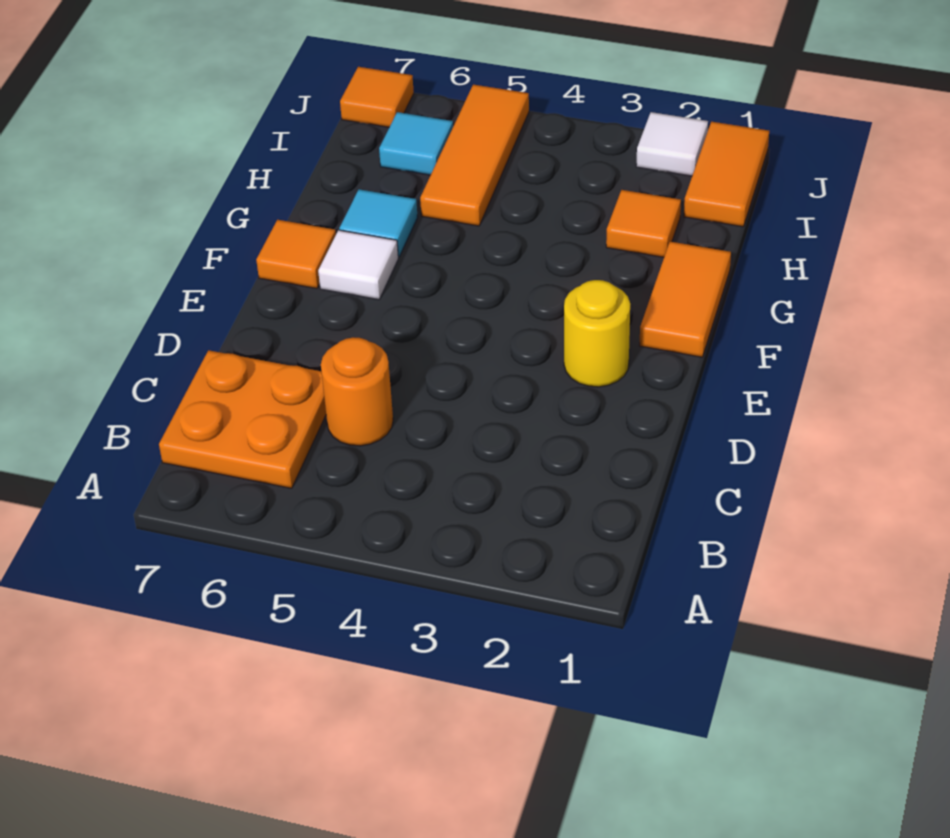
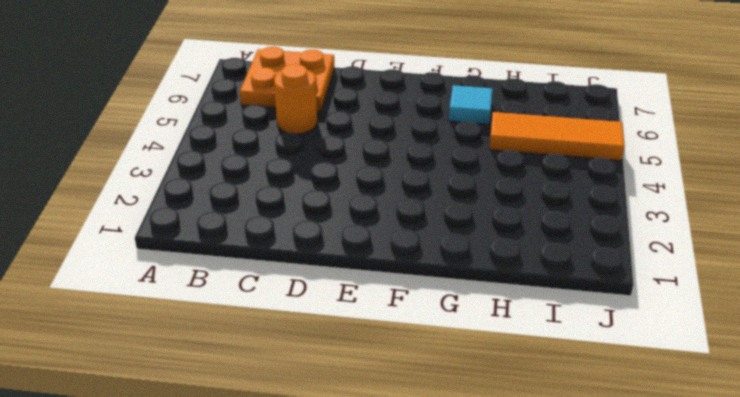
none -> yellow round brick E2 level 1
none -> orange tile F1:G1 level 1
none -> white tile F6 level 1

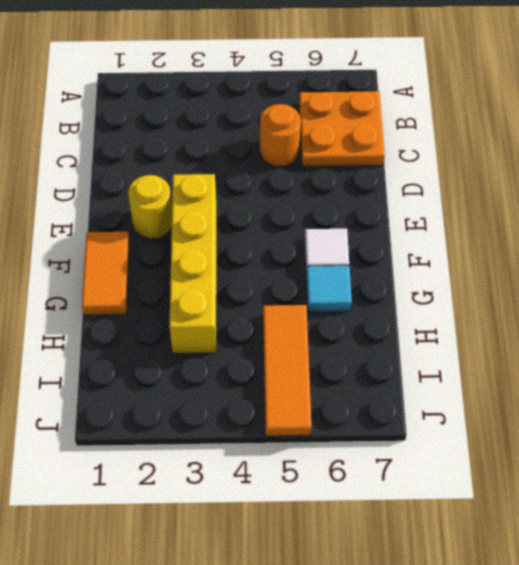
yellow brick E3:H3 level 1 -> none
none -> orange tile F7 level 1
none -> orange tile H2 level 1
none -> orange tile I1:J1 level 1

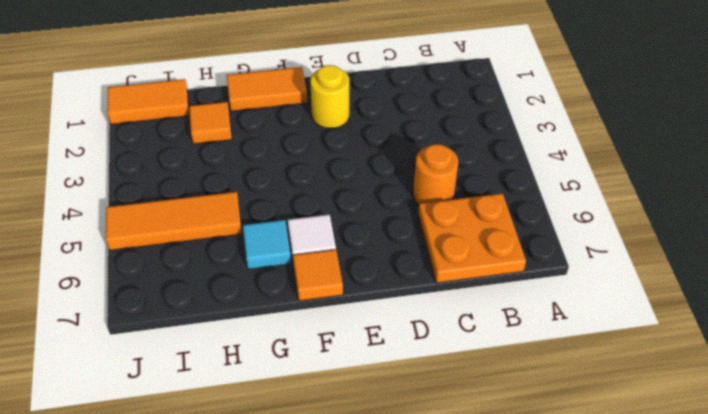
none -> cyan tile I6 level 1
none -> white tile J2 level 1
none -> orange tile J7 level 1

